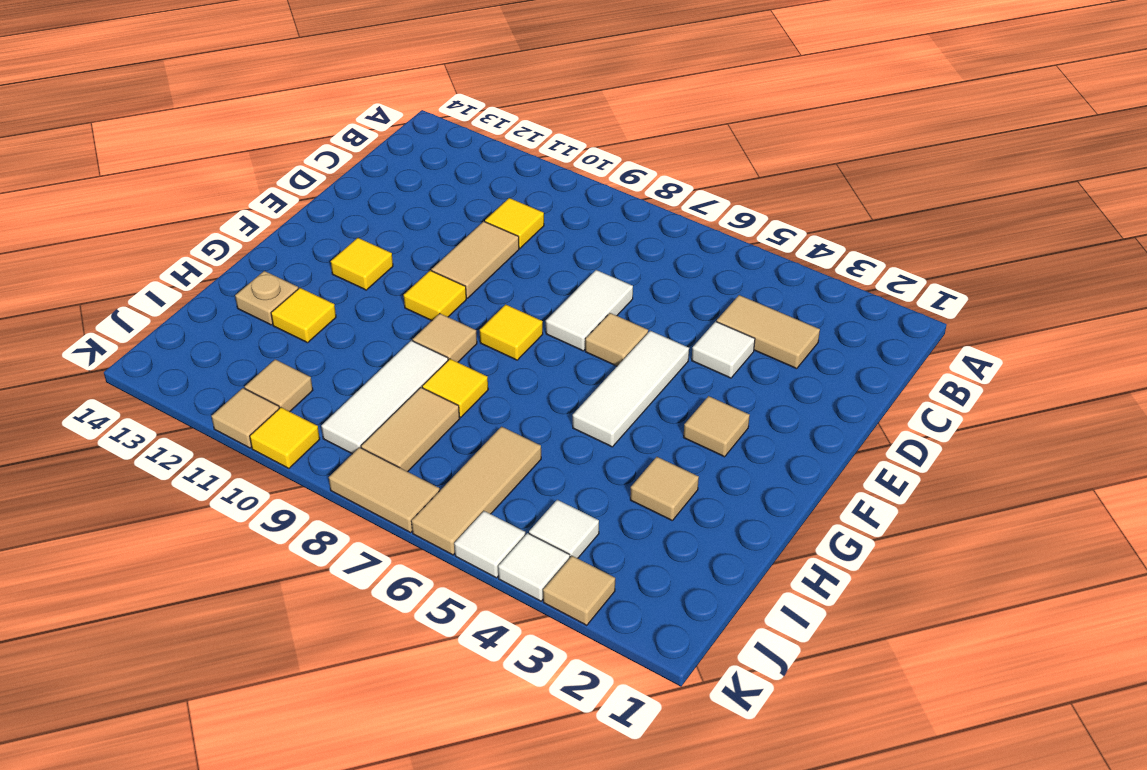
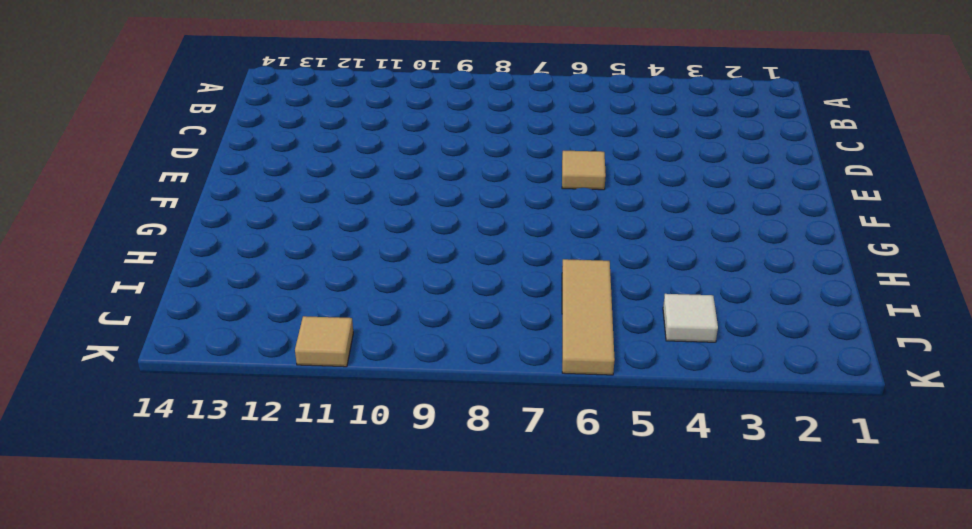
none -> tan tile C3:C4 level 1
none -> yellow tile C10 level 1
none -> white tile D4 level 1

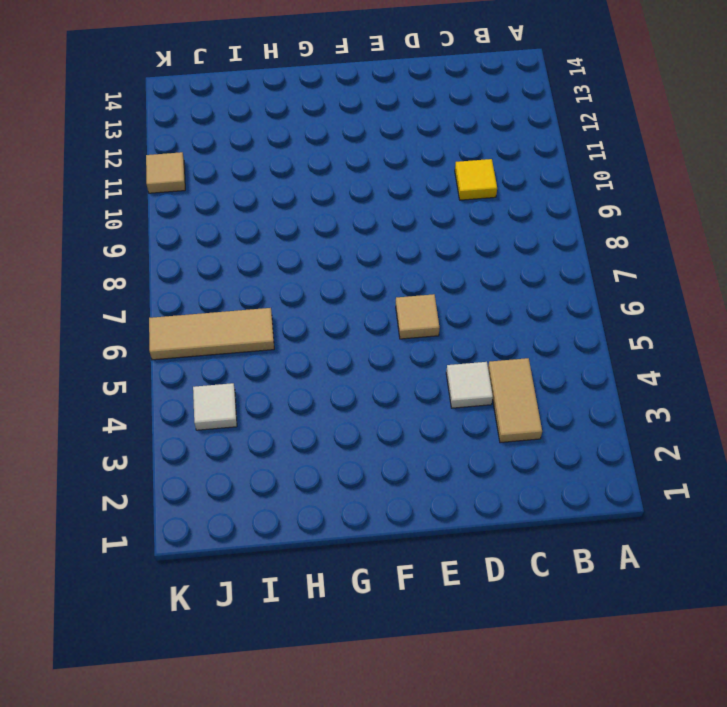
none -> white tile D7:E7 level 1
none -> tan tile D10:E10 level 1
none -> white tile E5:G5 level 1

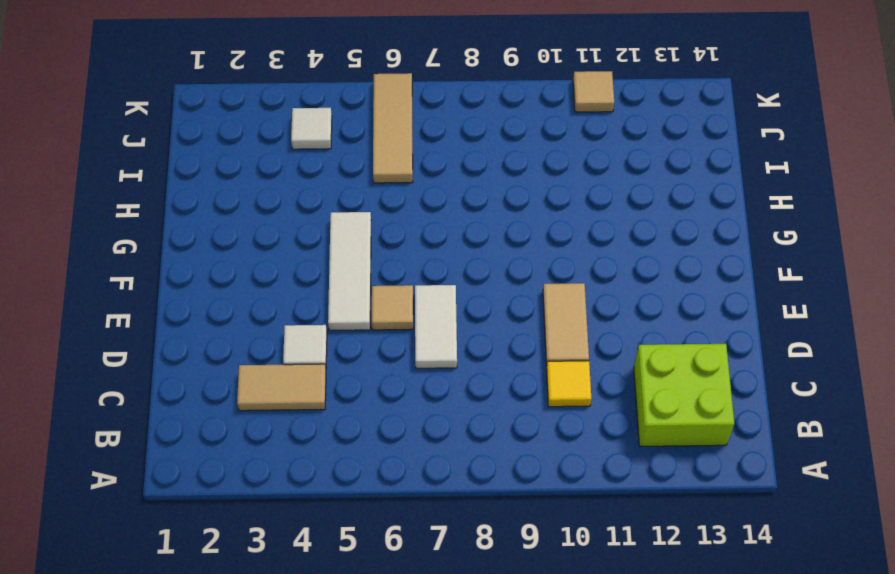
lime brick B12:C13 level 1 -> none
none -> tan tile F3 level 1
none -> yellow tile F8 level 1
none -> yellow tile F10 level 1

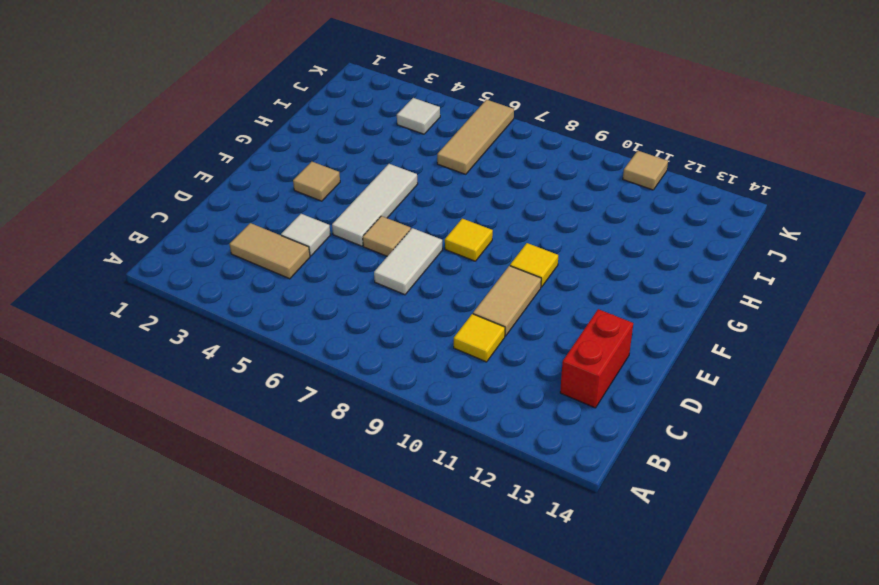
red brick C13:D13 level 1 -> none
none -> yellow tile F12 level 1
none -> tan tile G9 level 1
none -> tan tile H3 level 1

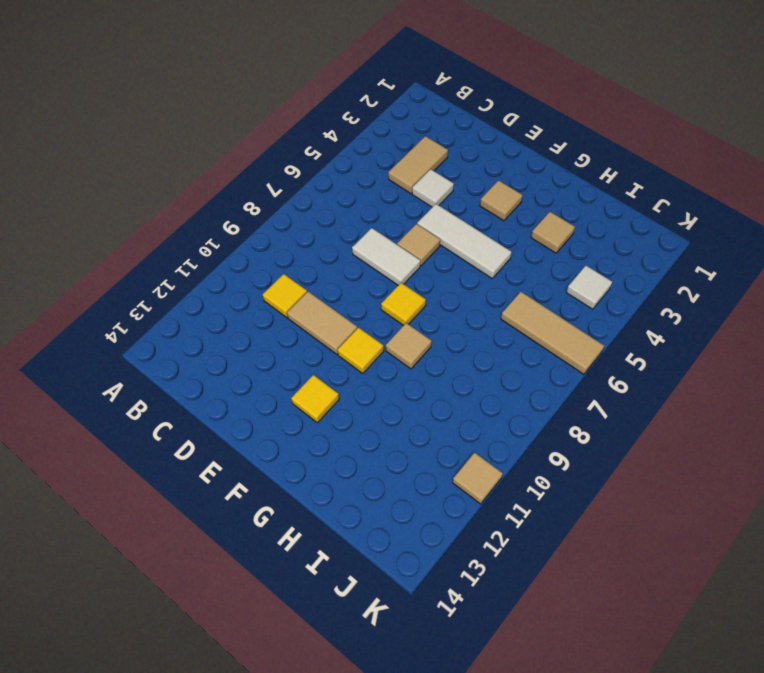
none -> yellow tile H8 level 1
none -> white tile H9:J9 level 1
none -> yellow tile H12 level 1

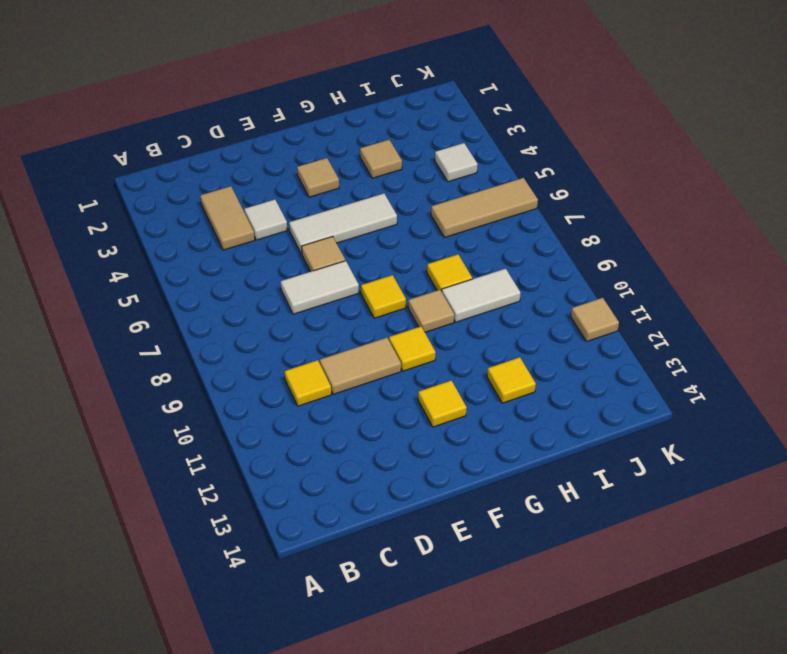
white tile H9:I9 level 1 -> white tile H9:J9 level 1
none -> tan plate H13 level 1
none -> tan tile I8:J8 level 1
none -> tan tile J11 level 1

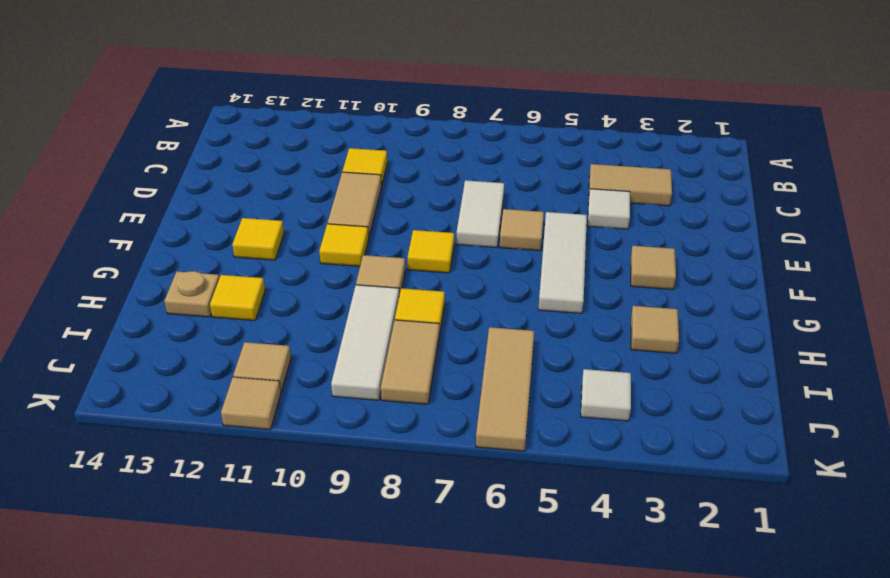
none -> tan tile K3 level 1
none -> white tile K4 level 1
none -> white tile K5 level 1

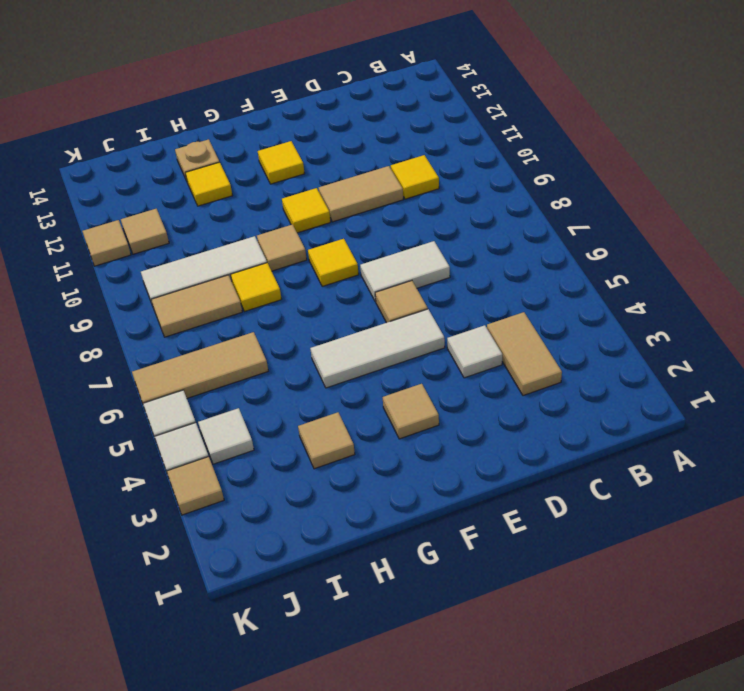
none -> tan tile K7:K8 level 1
none -> yellow tile K10 level 1

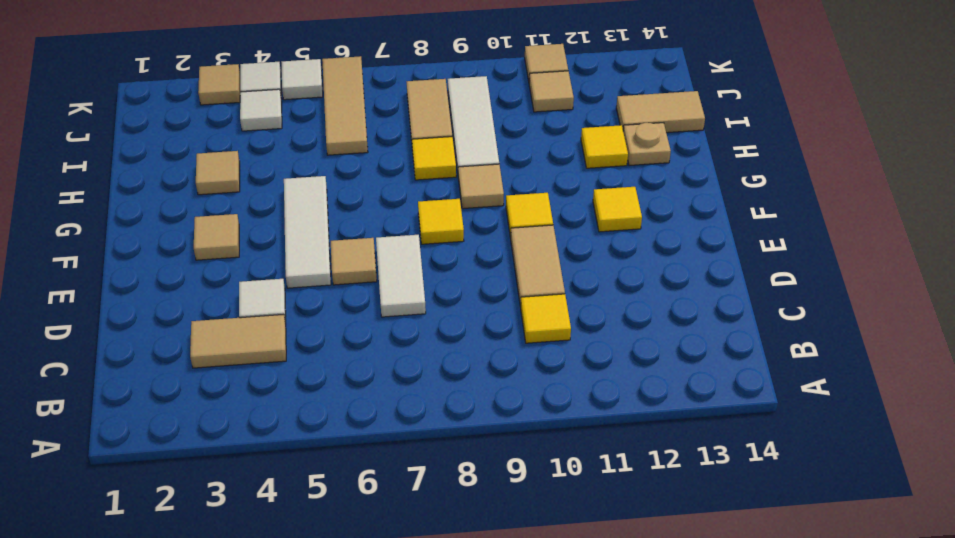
tan tile I13:I14 level 1 -> tan tile K7:K8 level 1
none -> yellow tile K10 level 1

